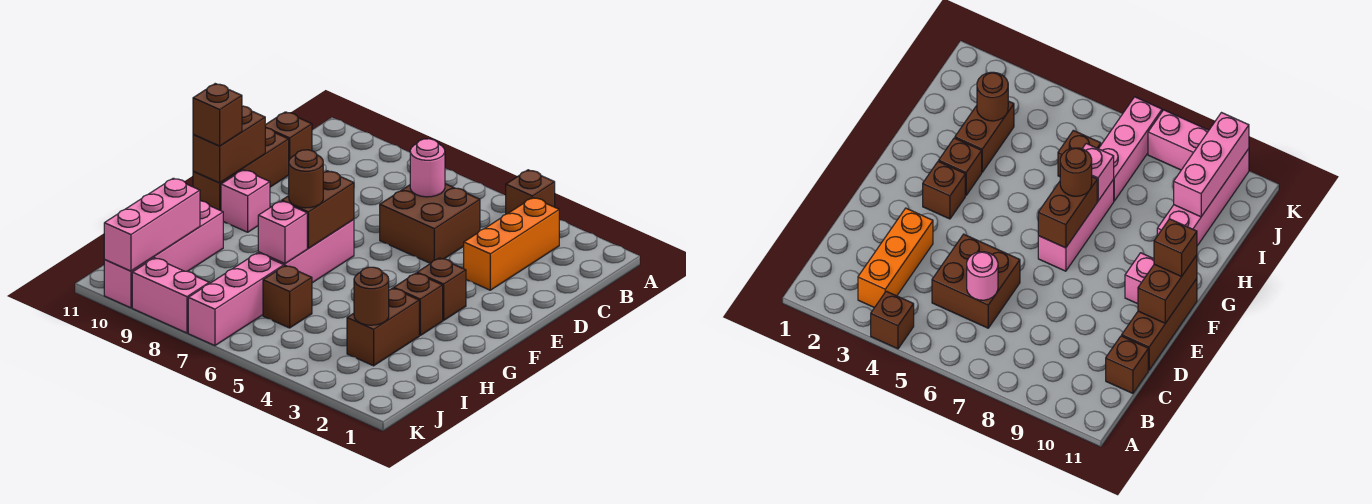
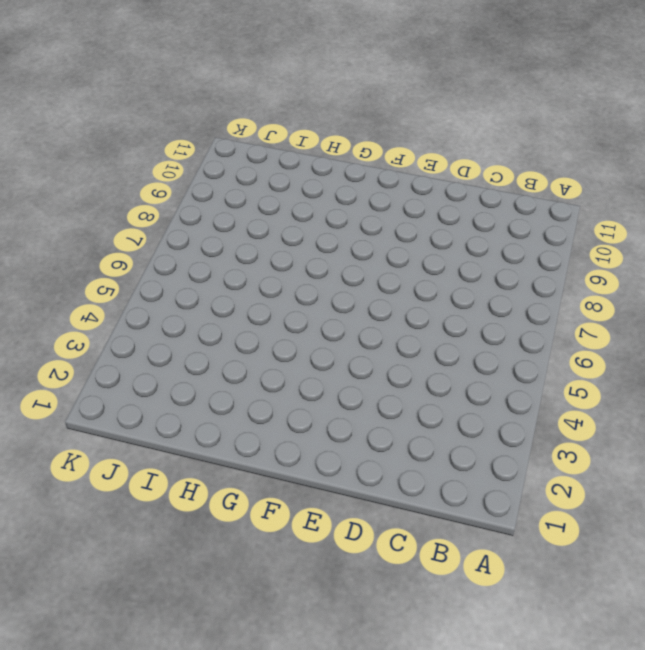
none -> brown brick A4 level 1
none -> orange brick B3:D3 level 1
none -> brown brick C5:D6 level 1

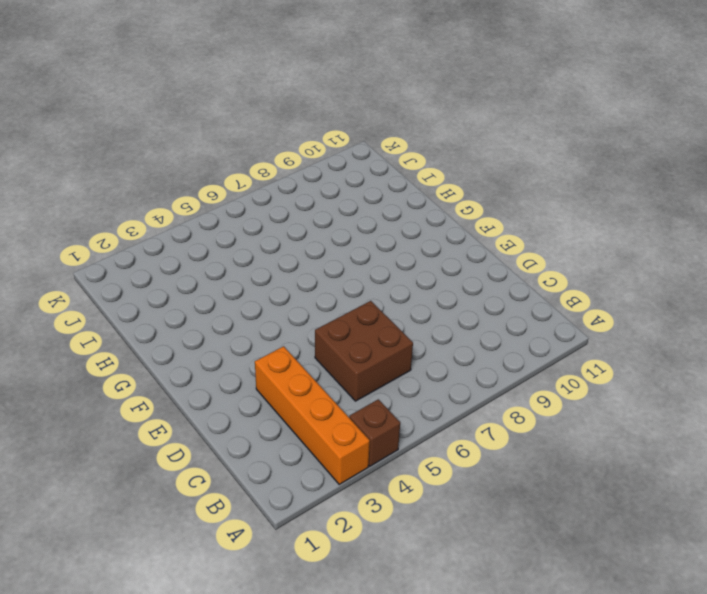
orange brick A3:D3 level 1 -> orange brick B3:D3 level 1
none -> brown brick C11 level 1
none -> brown brick D11:F11 level 1
none -> brown brick F3 level 1

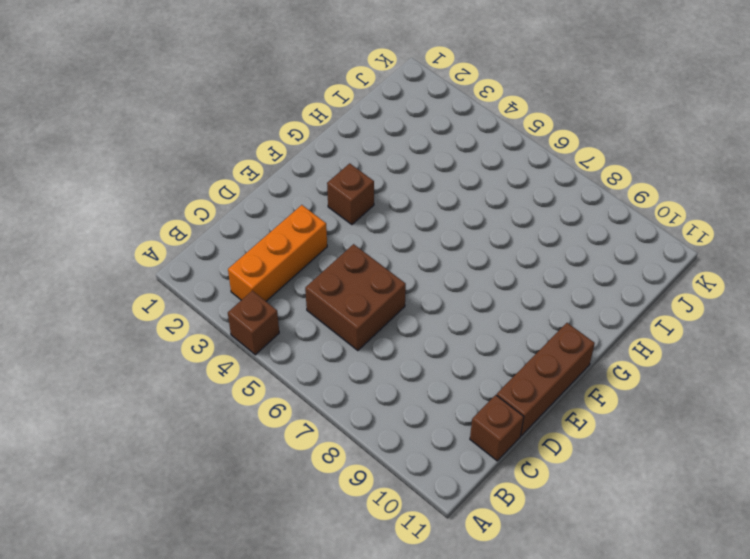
none -> pink brick F7:H7 level 1
none -> pink brick F10 level 1
none -> brown brick G3 level 1

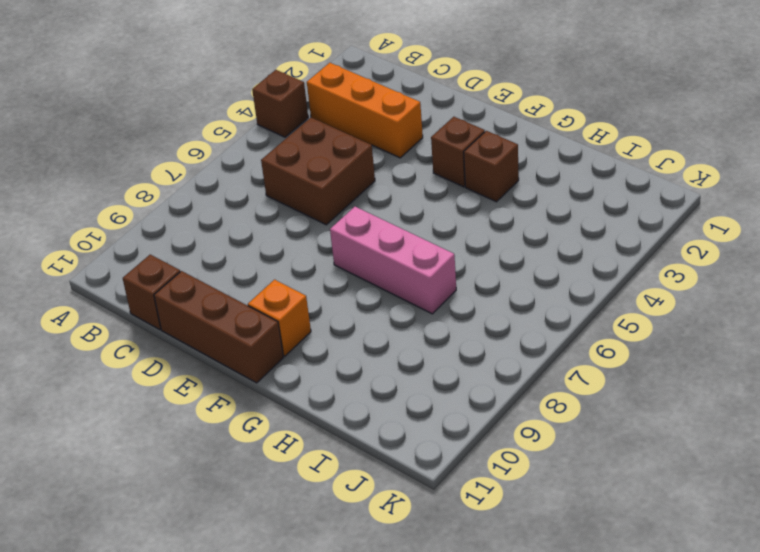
orange brick F10 level 1 -> pink brick F10 level 1
none -> brown brick H3:I3 level 1
none -> pink brick H10:K10 level 1
none -> brown brick I6 level 1

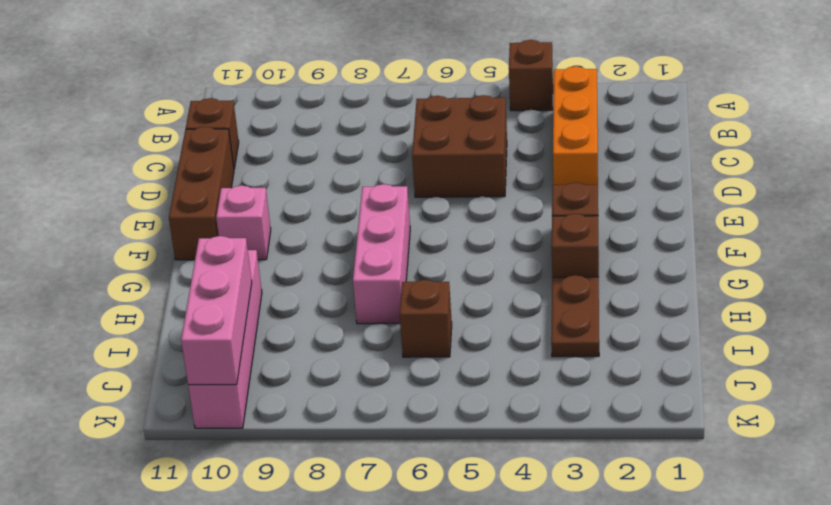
brown plate H3:I3 level 1 -> brown brick H3:I3 level 1
none -> pink brick I7:K7 level 1
none -> pink brick K8:K9 level 1
none -> pink round brick C6 level 2

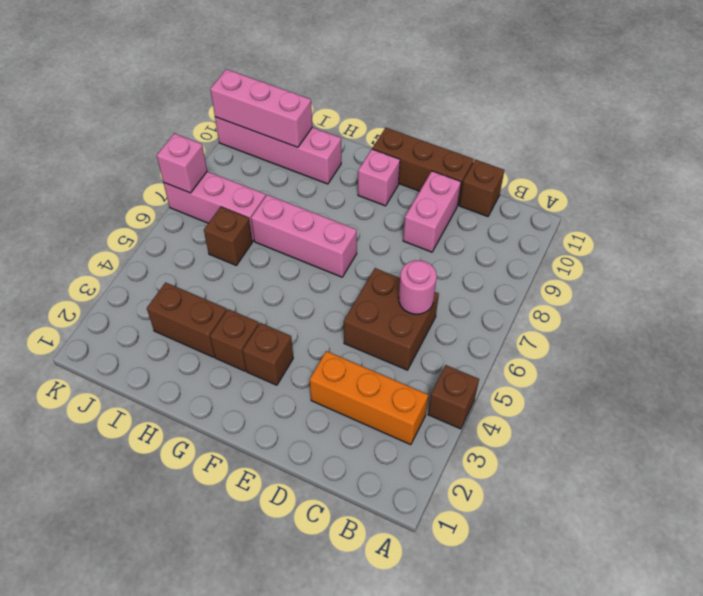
pink brick D9:D10 level 1 -> pink brick K8:K9 level 1
pink brick K7 level 2 -> pink brick H7 level 2
none -> brown brick E11:F11 level 2
none -> brown brick F7:G7 level 2
none -> brown round brick I3 level 2

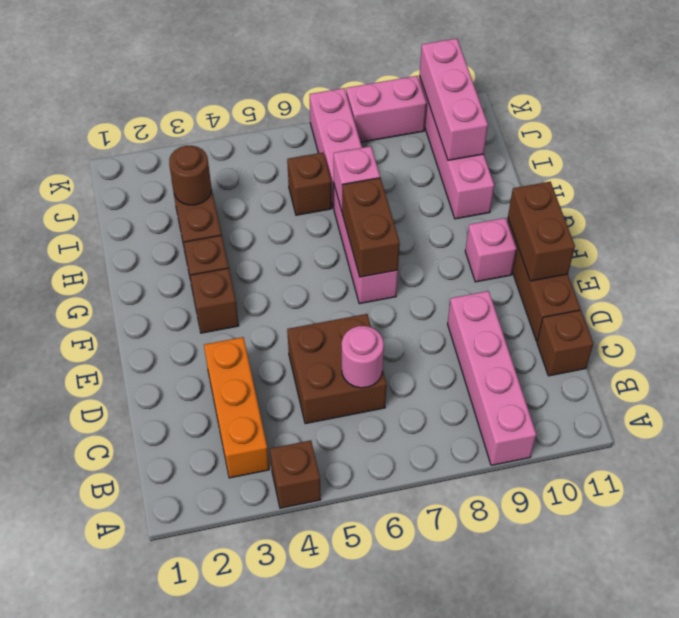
pink brick A9:D9 level 1 -> none
none -> brown brick F11 level 3
none -> brown round brick G7 level 3

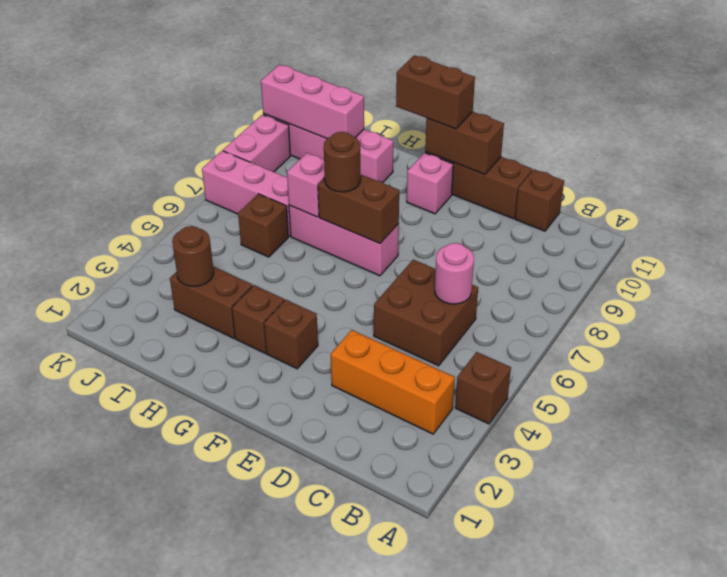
brown brick F11:G11 level 3 -> brown brick F11 level 3

